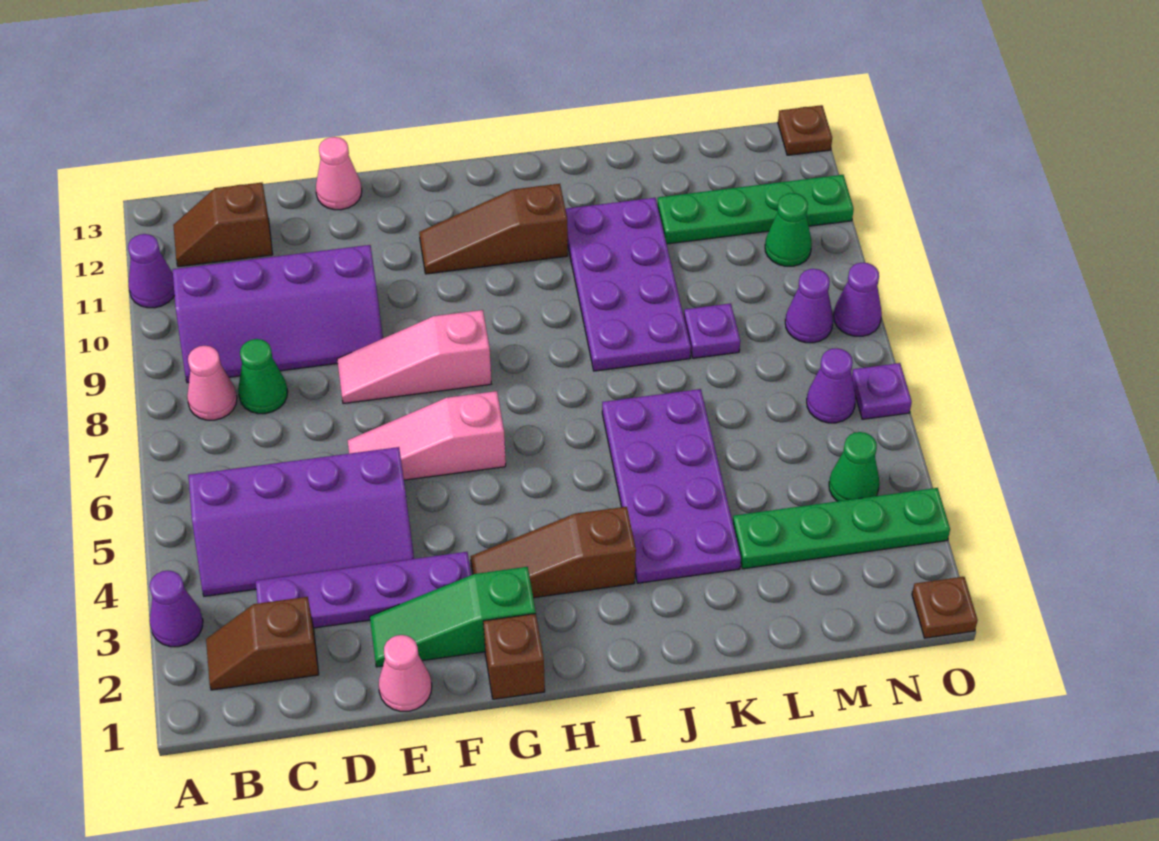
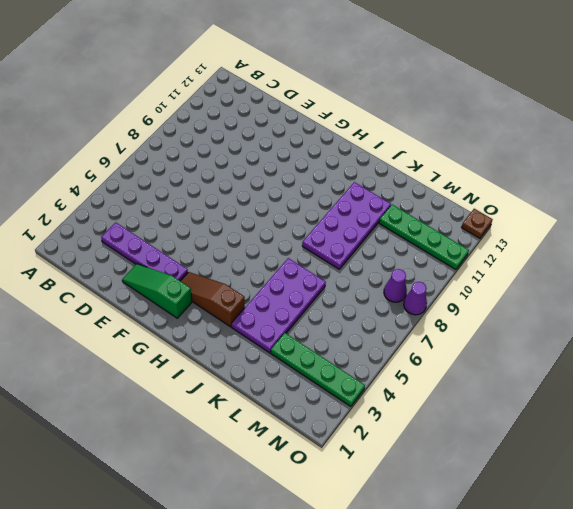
none -> purple cone A3 level 1
none -> purple cone A11 level 1
none -> brown slope B2:C2 level 1 top C
none -> purple slope B4:E5 level 1 top 5

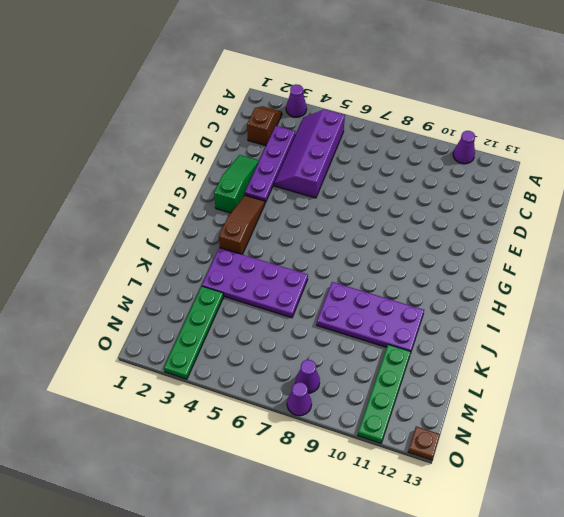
none -> pink cone B8 level 1
none -> purple slope B9:E10 level 1 top 10
none -> brown slope B12:C12 level 1 top C
none -> green cone C8 level 1

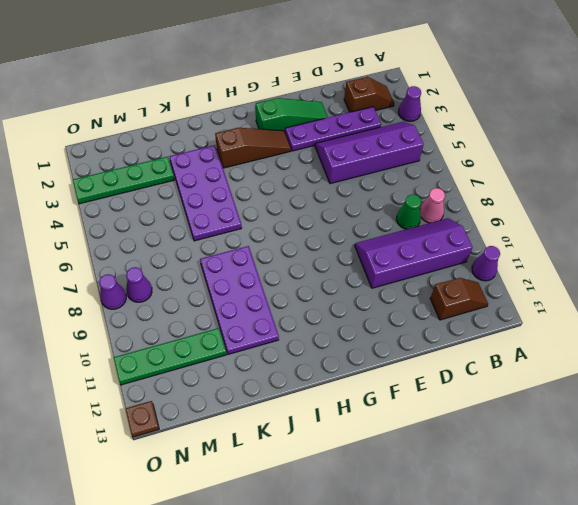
none -> pink cone E1 level 1
none -> pink slope E6:G6 level 1 top G
none -> pink slope E8:G8 level 1 top G
none -> pink cone E13 level 1

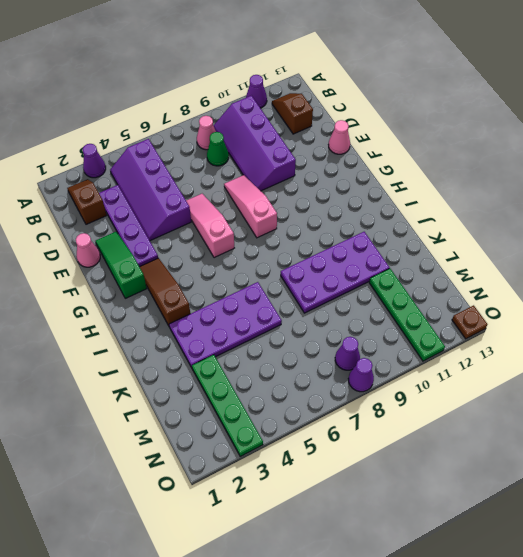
none -> brown brick G1 level 1
none -> brown slope G11:I11 level 1 top I
none -> purple plate L8 level 1
none -> green cone N4 level 1

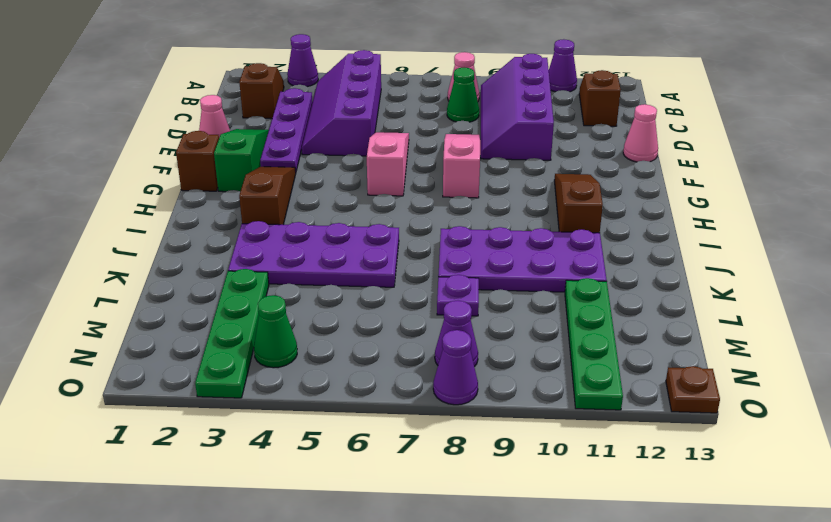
none -> purple cone N6 level 1
none -> green cone N10 level 1
none -> brown plate O1 level 1
none -> purple plate O6 level 1

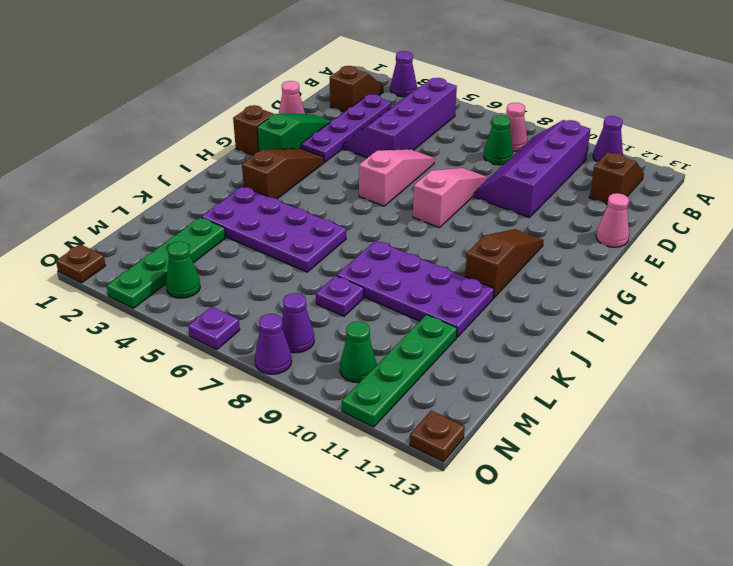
none -> purple cone N6 level 1

